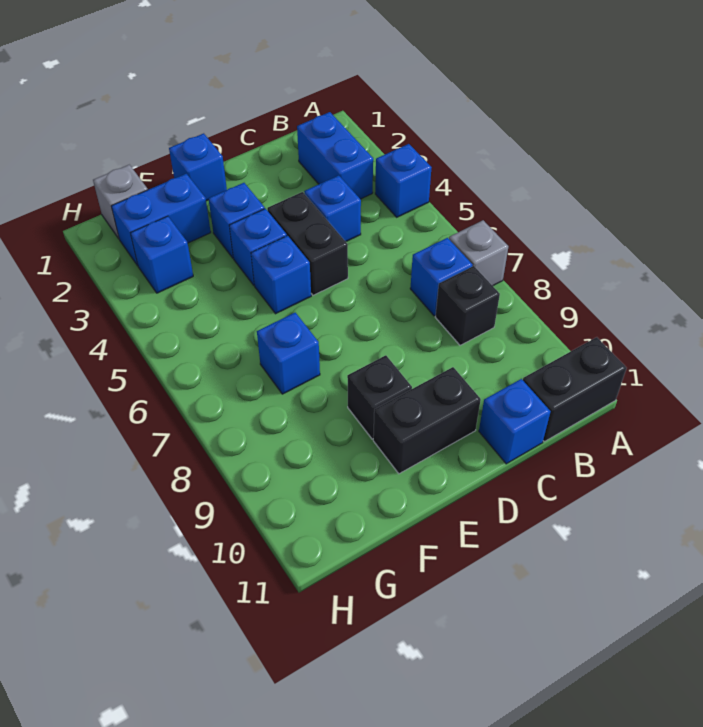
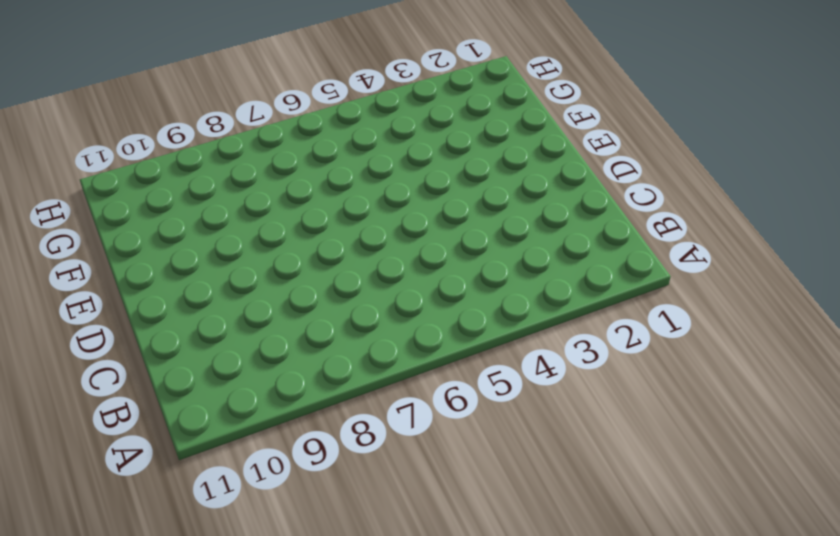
none -> blue brick A4 level 1
none -> grey brick A7 level 1
none -> black brick A11:B11 level 1

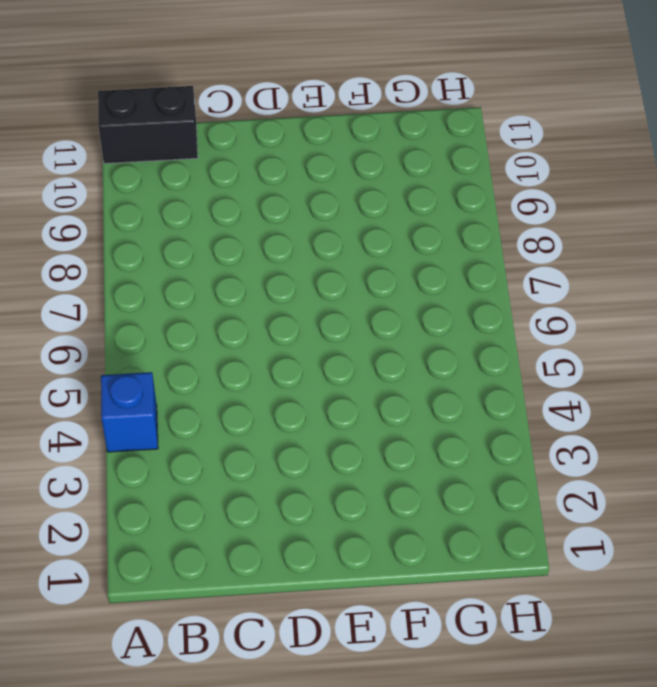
none -> grey brick A7 level 1
none -> blue brick B2:B3 level 1
none -> blue brick B7 level 1

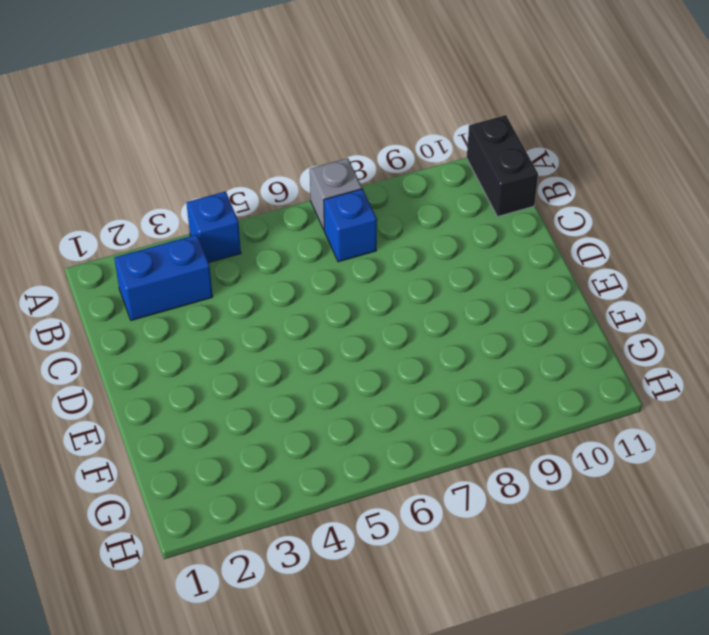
none -> black brick B8 level 1
none -> blue brick C4 level 1
none -> blue brick C11 level 1

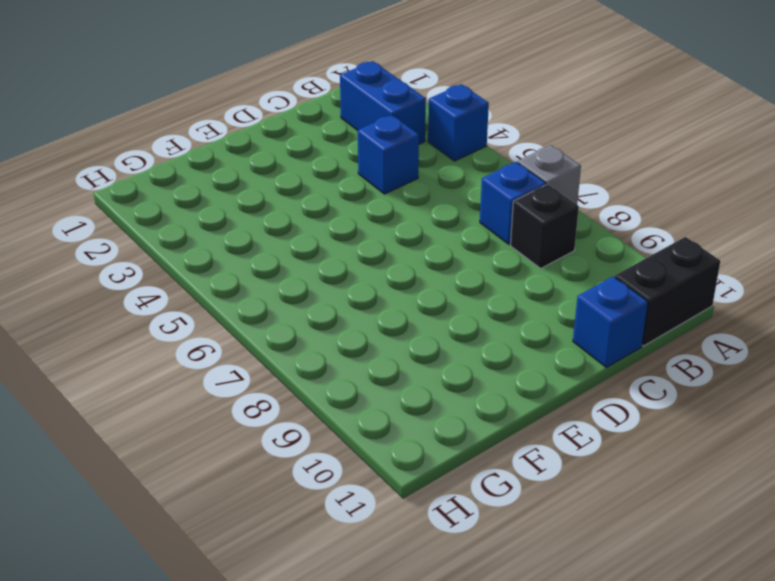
none -> black brick D4:D5 level 1
none -> black brick D10:E10 level 1
none -> blue brick E1 level 1

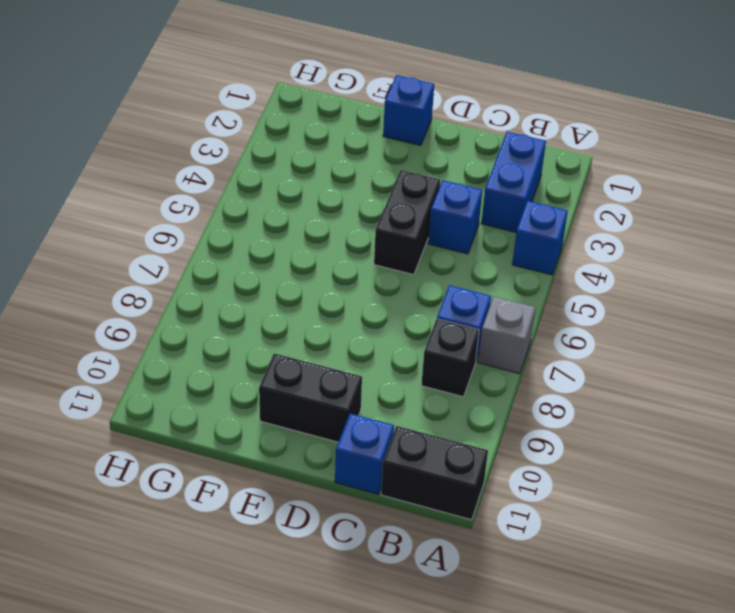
none -> blue brick E3 level 1
none -> blue brick E4 level 1
none -> blue brick E5 level 1

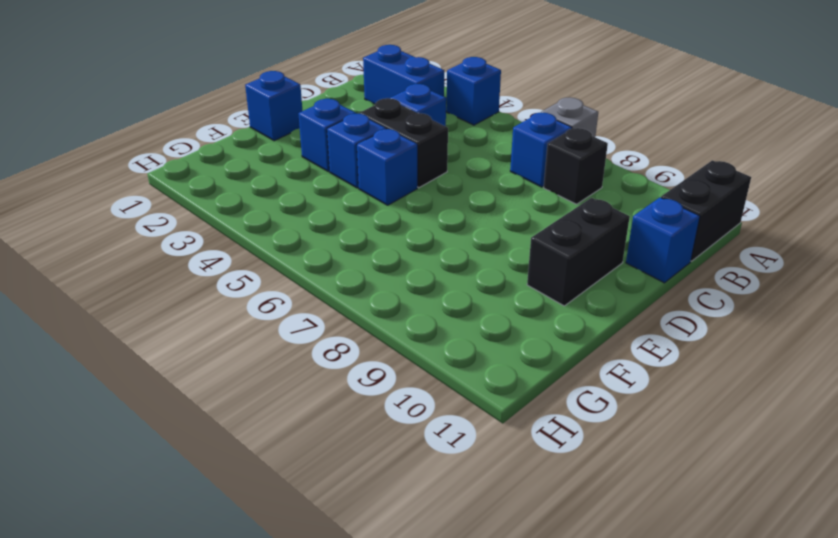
none -> black brick E9 level 1
none -> blue brick F2:G2 level 1
none -> blue brick F7 level 1

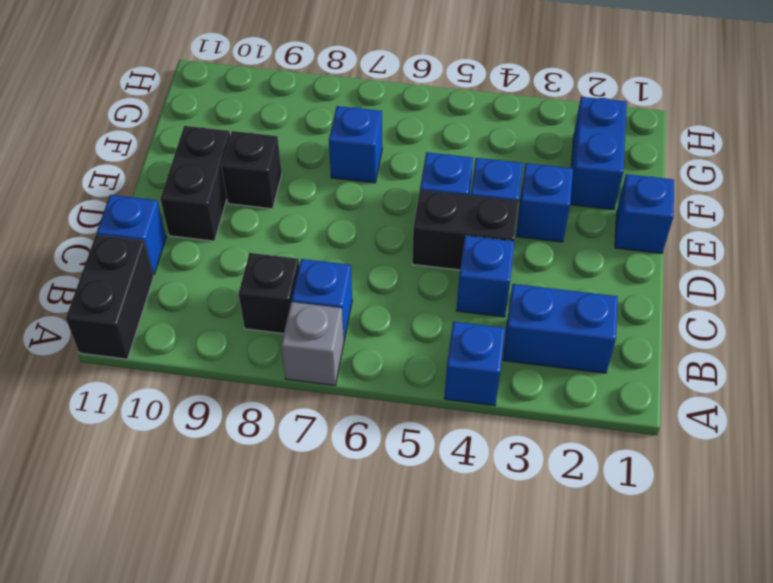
none -> grey brick G1 level 1
none -> blue brick G3 level 1

